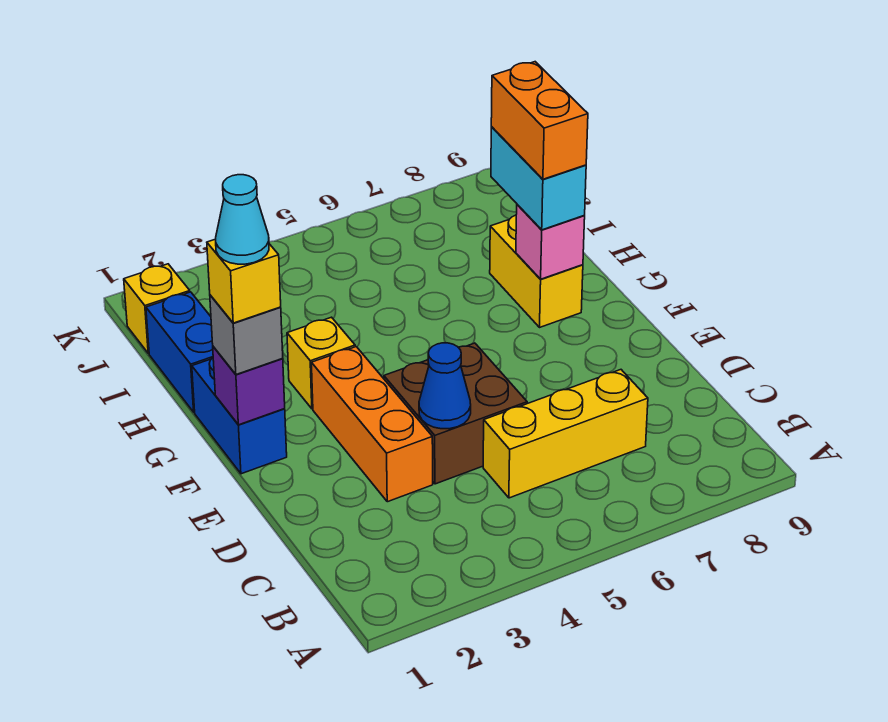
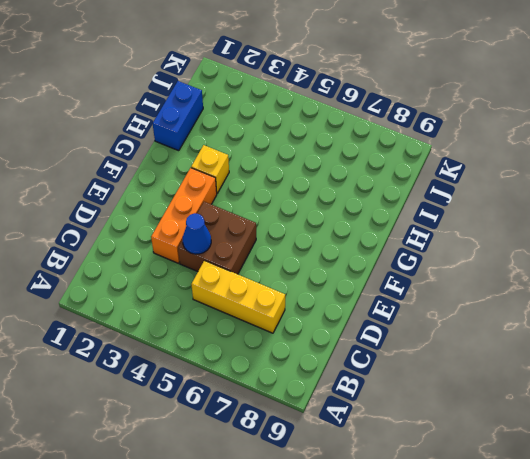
none -> blue brick F1:G1 level 1
none -> yellow brick G8:H8 level 1
none -> yellow brick J1 level 1

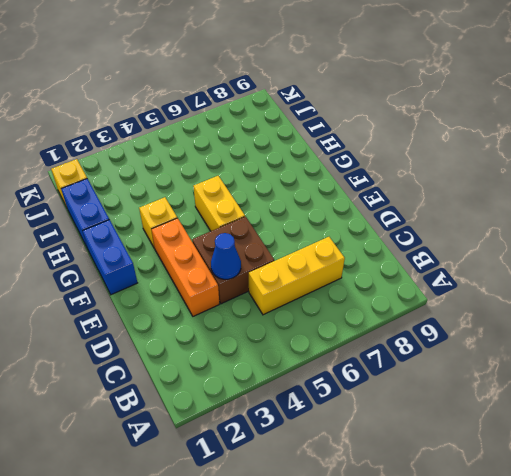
yellow brick F5:G5 level 1 -> yellow brick G8:H8 level 1
none -> purple brick F1 level 2
none -> pink brick G8 level 2
none -> grey brick F1 level 3

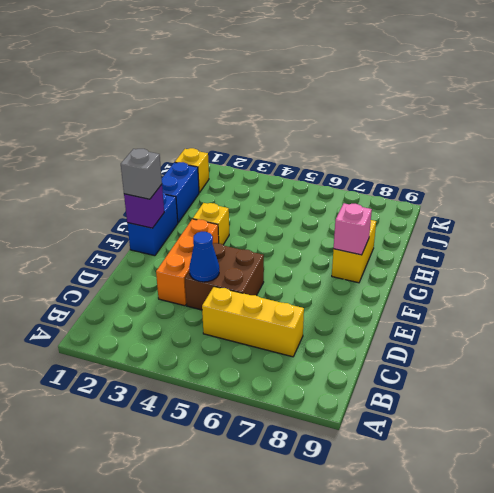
none -> cyan brick G8:H8 level 3
none -> yellow brick F1 level 4
none -> orange brick G8:H8 level 4

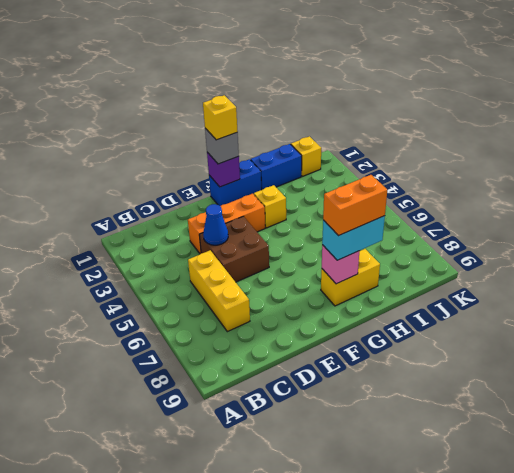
none -> cyan cone F1 level 5

